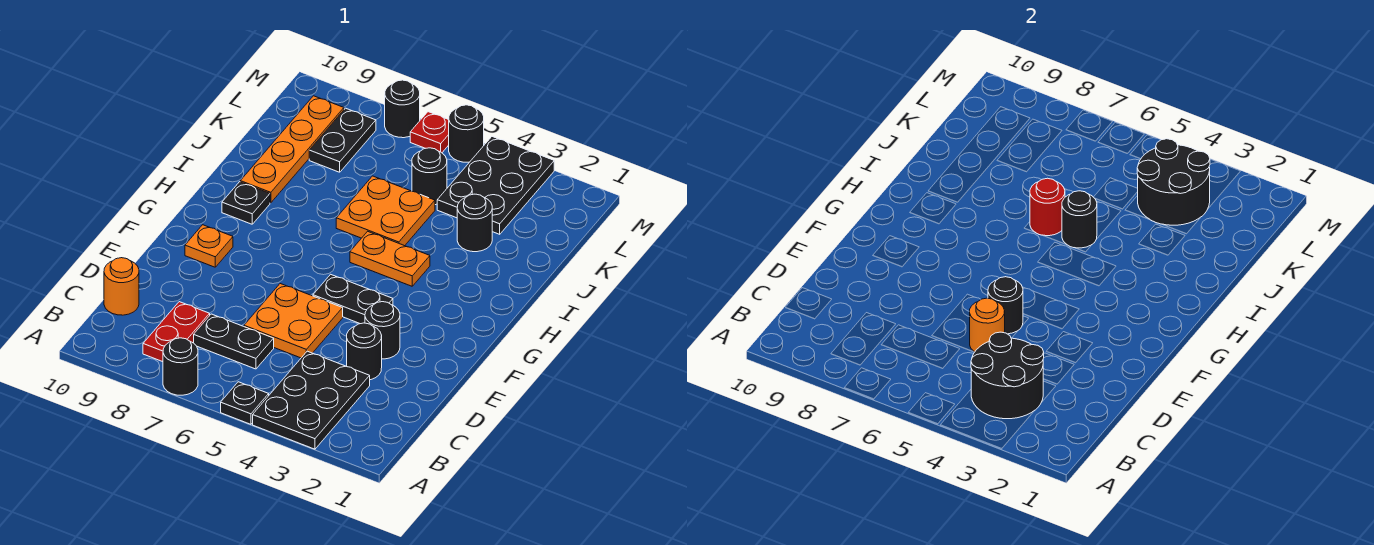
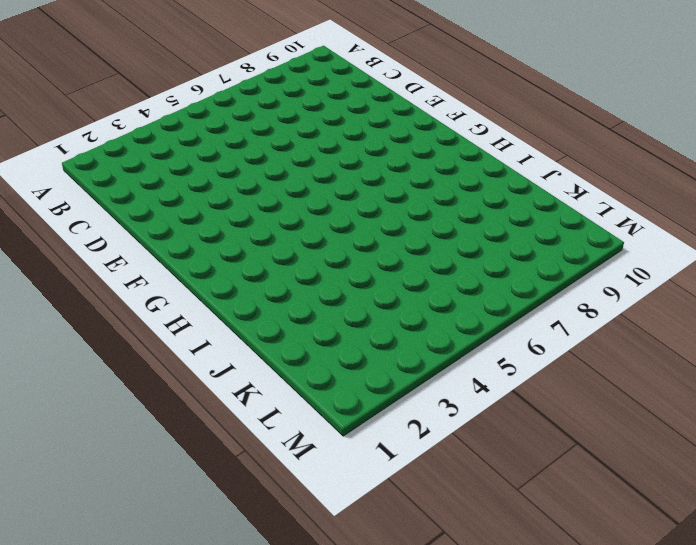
none -> black plate A3:C4 level 1
none -> black plate A5 level 1
none -> black round brick A7 level 1

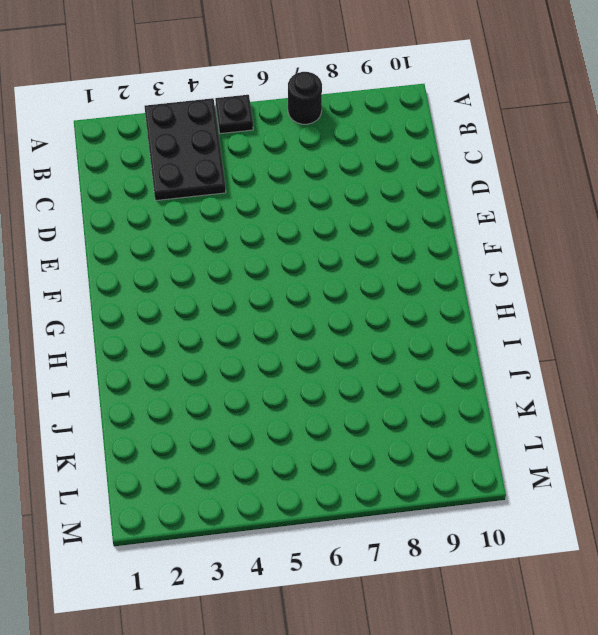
none -> red plate B8:C8 level 1
none -> black plate C6:C7 level 1
none -> orange round brick C10 level 1

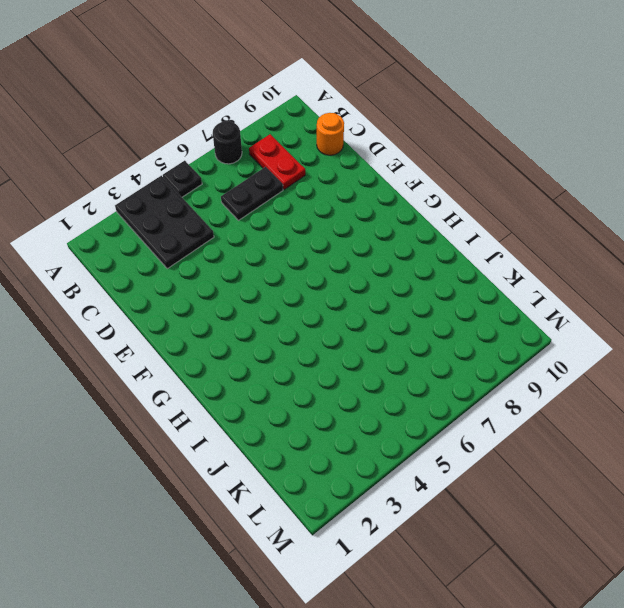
none -> black round brick D3 level 1
none -> orange plate D5:E6 level 1
none -> black round brick E3 level 1

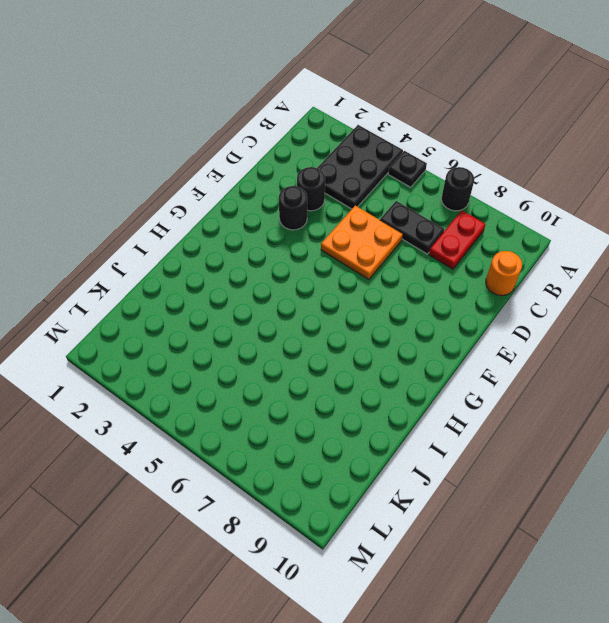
none -> black plate F4:F5 level 1
none -> orange plate F9 level 1
none -> orange plate H4:H5 level 1

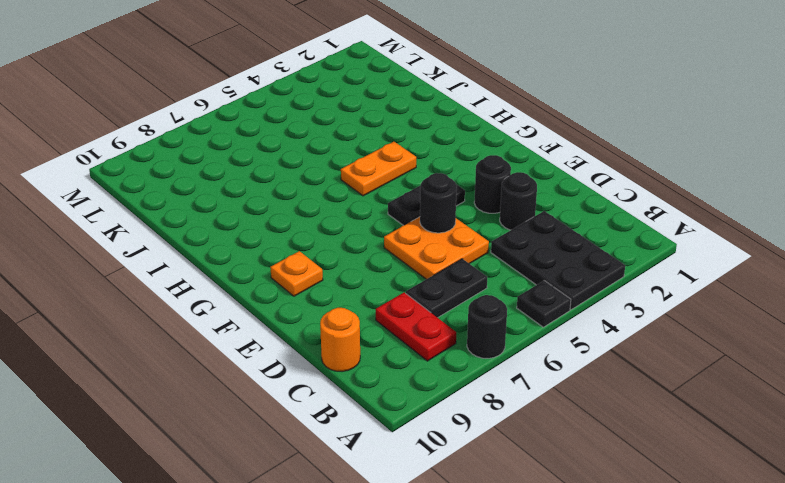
none -> black plate H9 level 1
none -> orange plate I5:J6 level 1
none -> orange plate I9:L9 level 1

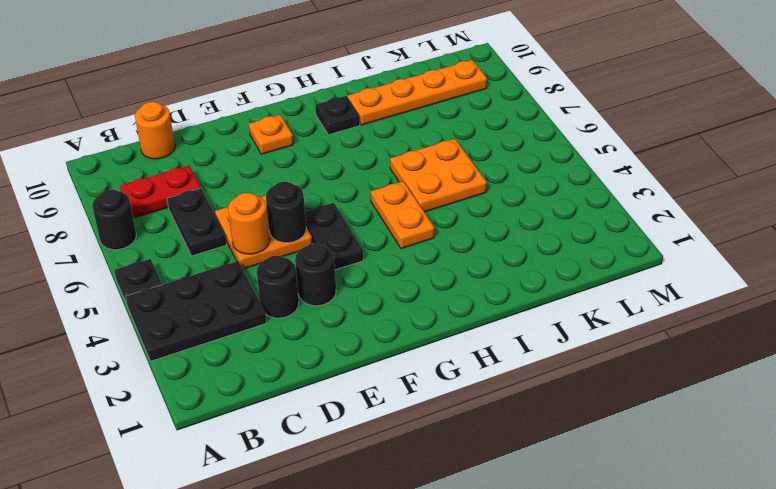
none -> black round brick J3 level 1
none -> black plate K3:M4 level 1
none -> black round brick K5 level 1

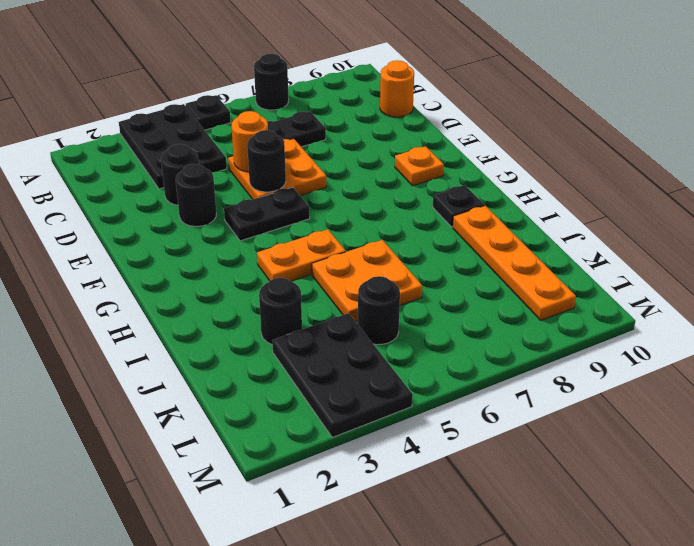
none -> red plate B8:C8 level 1
none -> black plate K8:L8 level 1
none -> black round brick M5 level 1

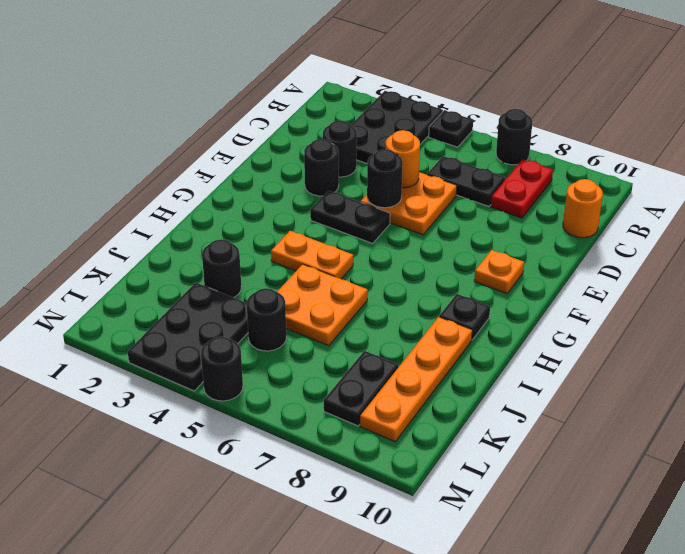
none -> red plate M6 level 1
none -> black round brick M7 level 1
none -> black round brick B3:C4 level 2

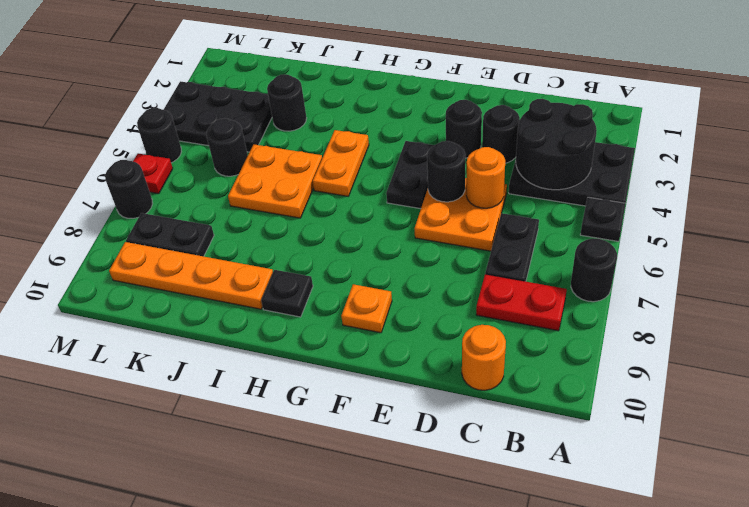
none -> black round brick I5 level 2
none -> red round brick I6 level 2
none -> black round brick K3:L4 level 2

